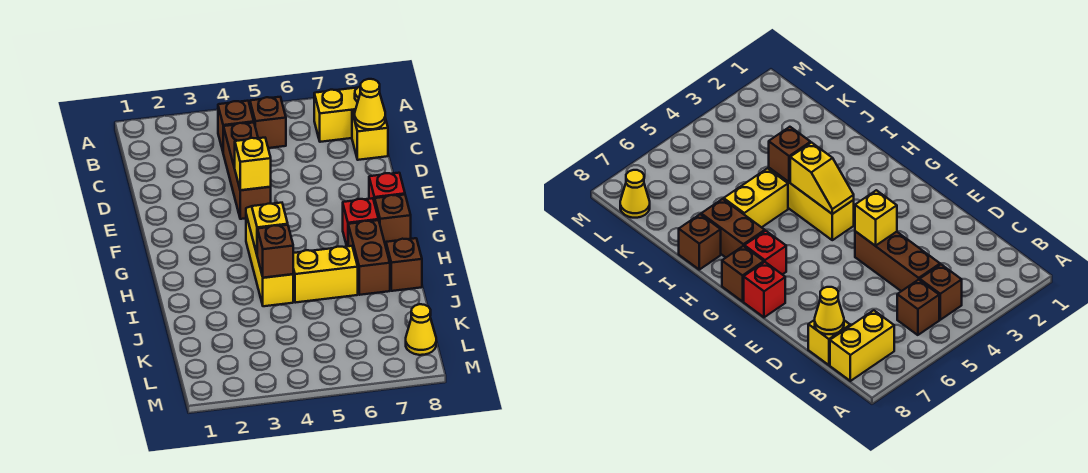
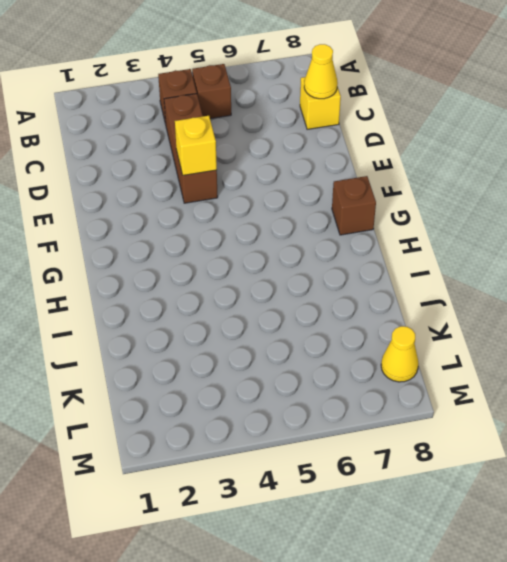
none -> yellow brick B7:B8 level 1
none -> red brick F8 level 1
none -> yellow brick G4:I4 level 1

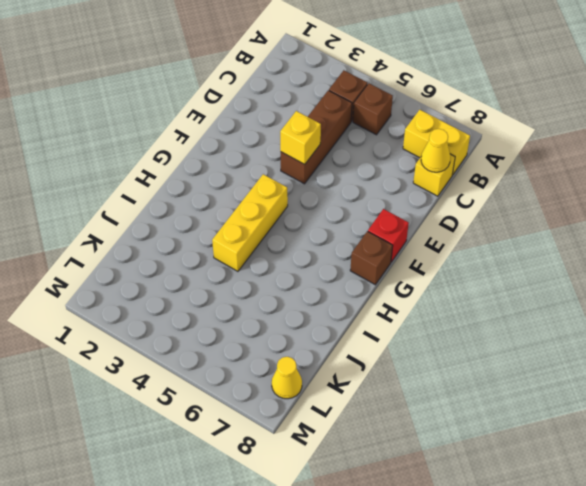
none -> red brick G7 level 1
none -> brown brick H7:I7 level 1
none -> yellow brick I5:I6 level 1

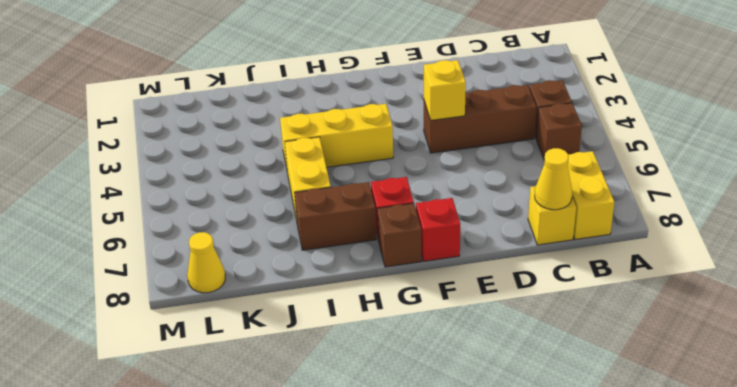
none -> brown brick I8 level 1
none -> yellow slope G4:H4 level 2 top H
none -> brown brick I4 level 2

